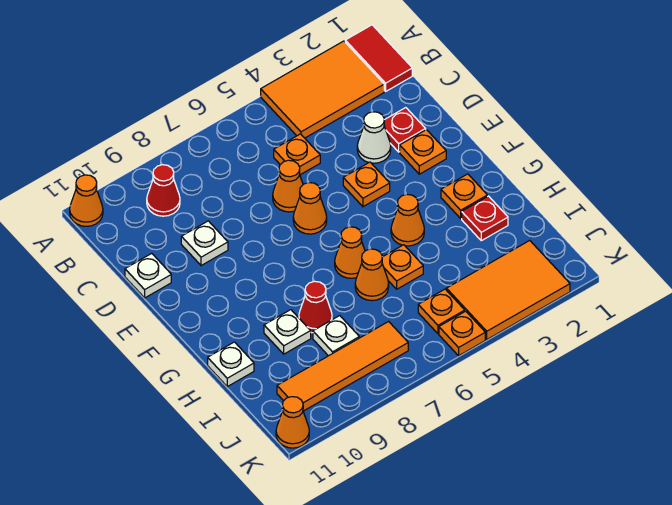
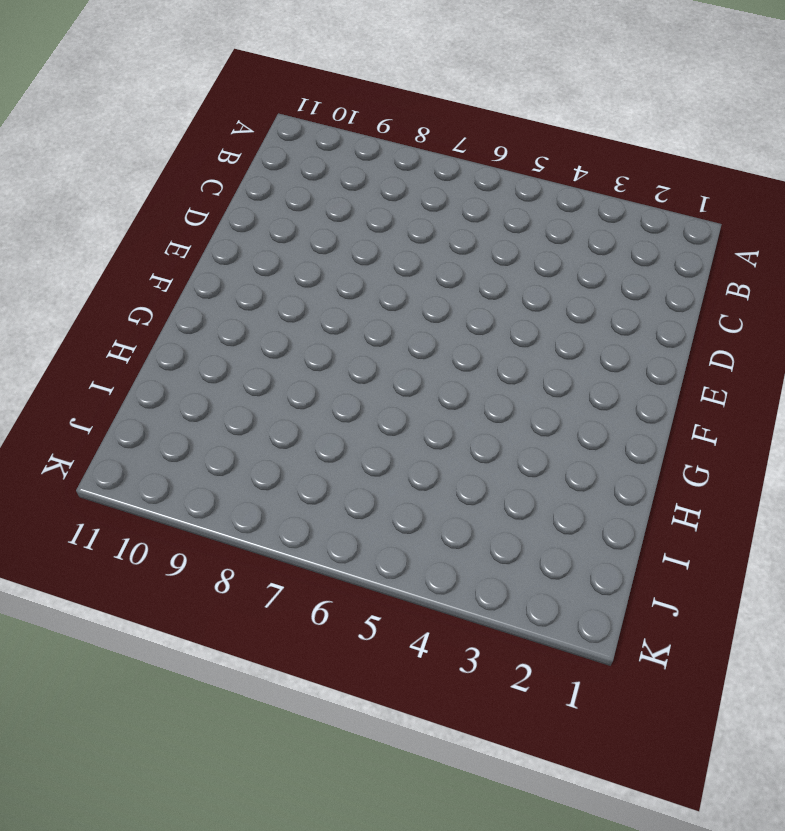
none -> red tile A1:B1 level 1
none -> orange tile A2:B4 level 1
none -> orange cone A11 level 1

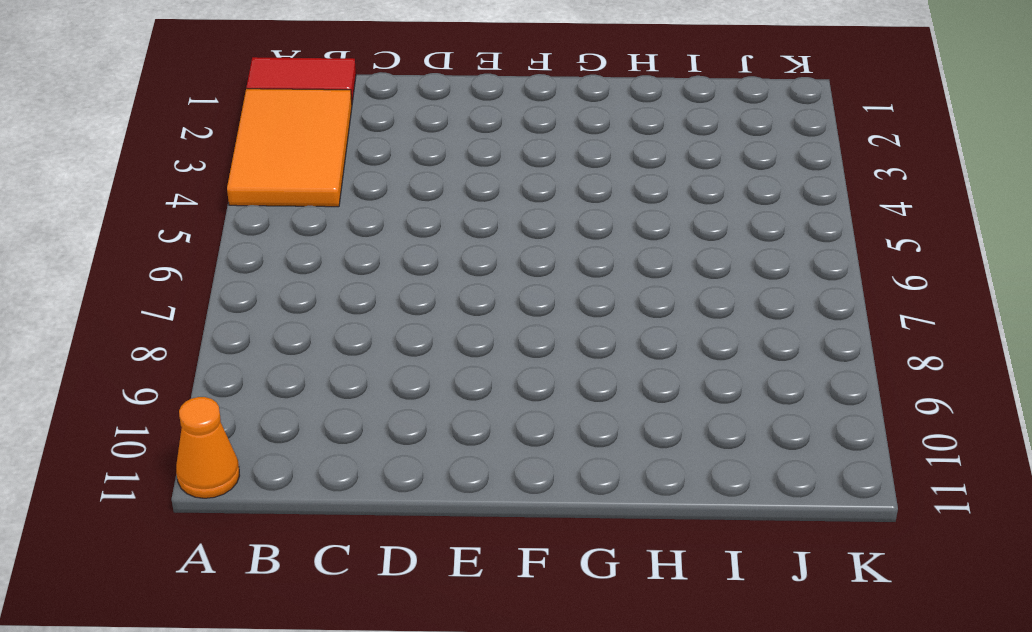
none -> red cone B9 level 1
none -> orange plate C5 level 1
none -> red plate D2 level 1

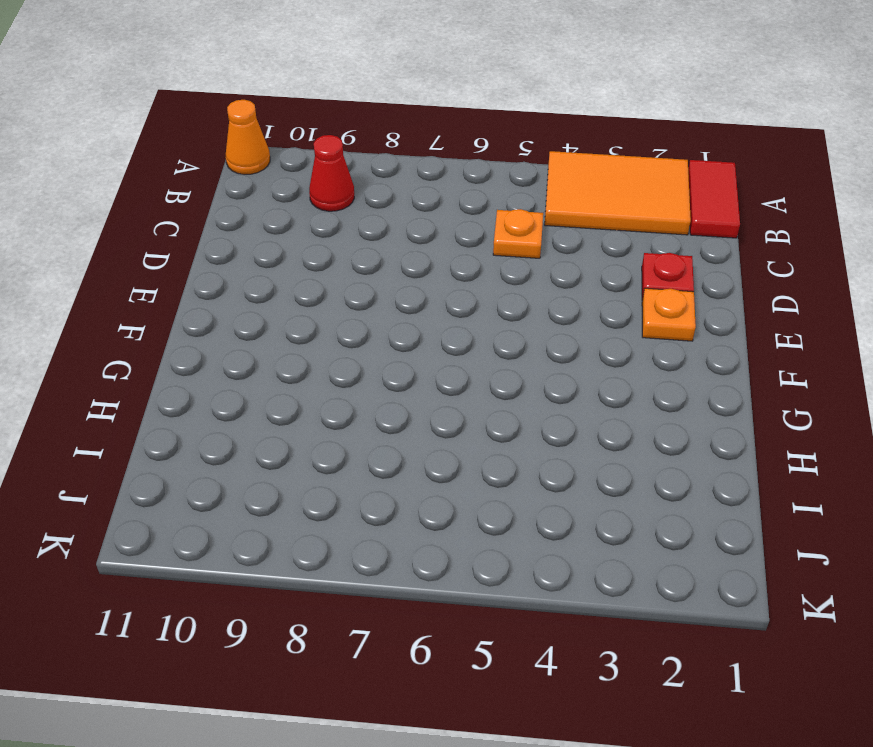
none -> white cone D3 level 1
none -> orange cone D6 level 1
none -> white plate D9 level 1

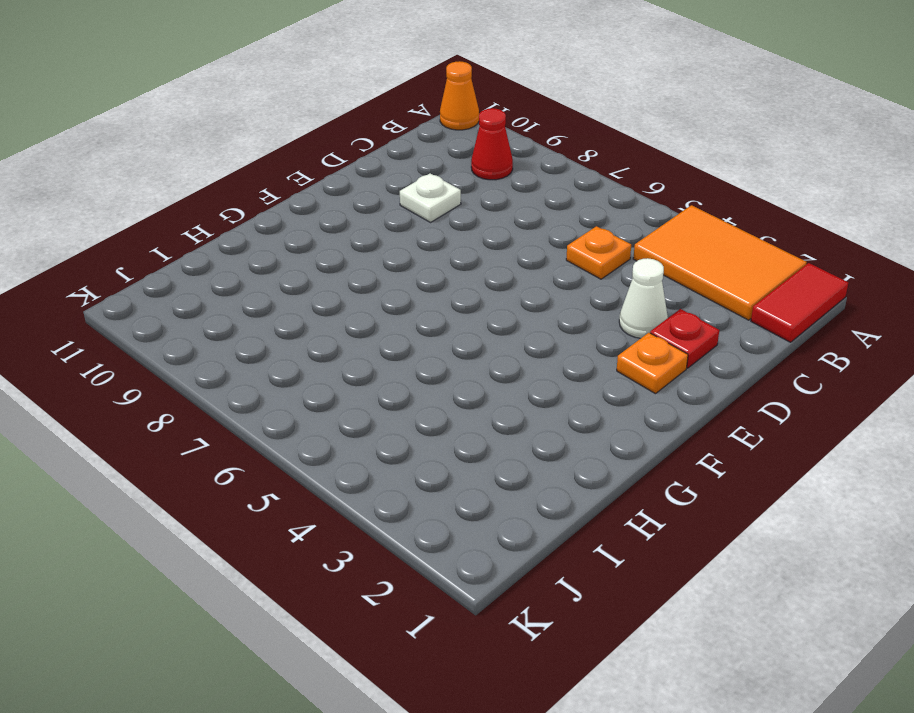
none -> orange cone D6 level 1
none -> white plate D11 level 1
none -> orange plate E4 level 1

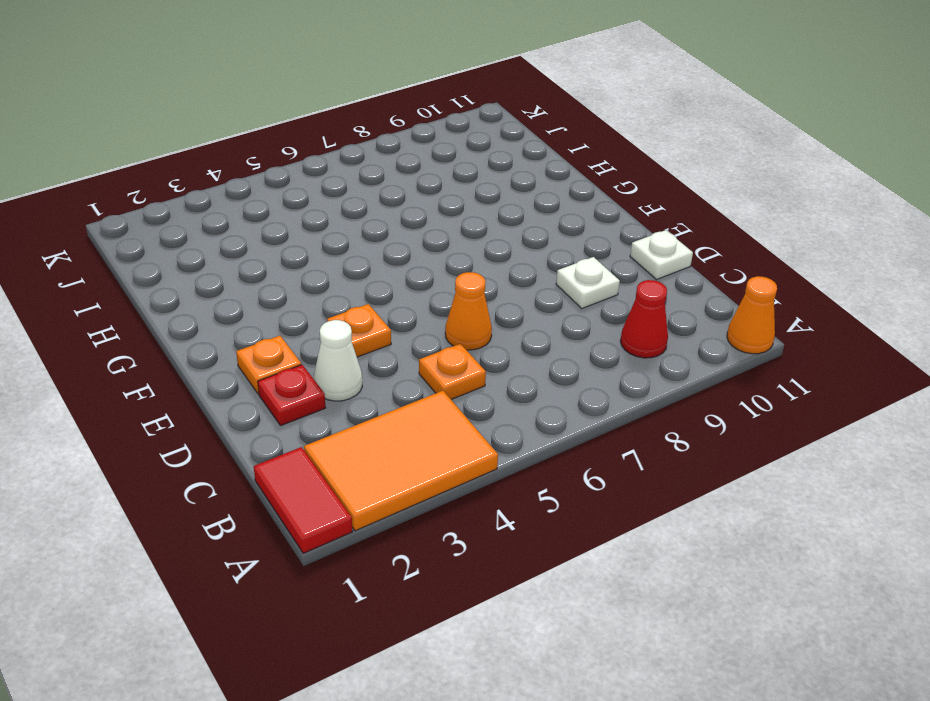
none -> orange cone E6 level 1
none -> orange plate G2 level 1
none -> orange cone G4 level 1

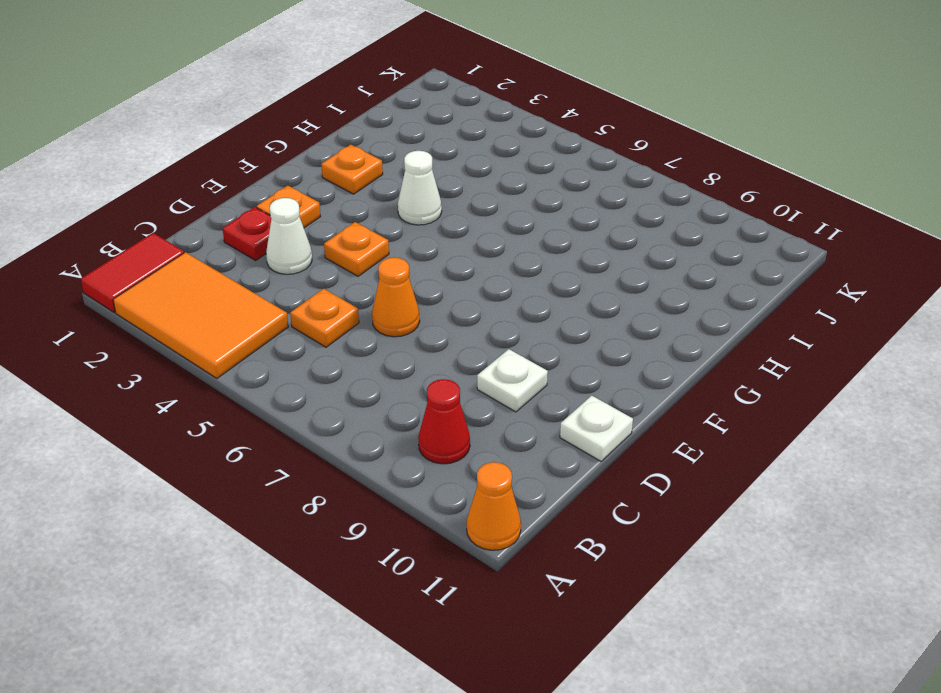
white cone G4 level 1 -> orange cone G4 level 1
none -> orange cone E6 level 1
none -> orange cone G6 level 1
none -> red plate H2 level 1

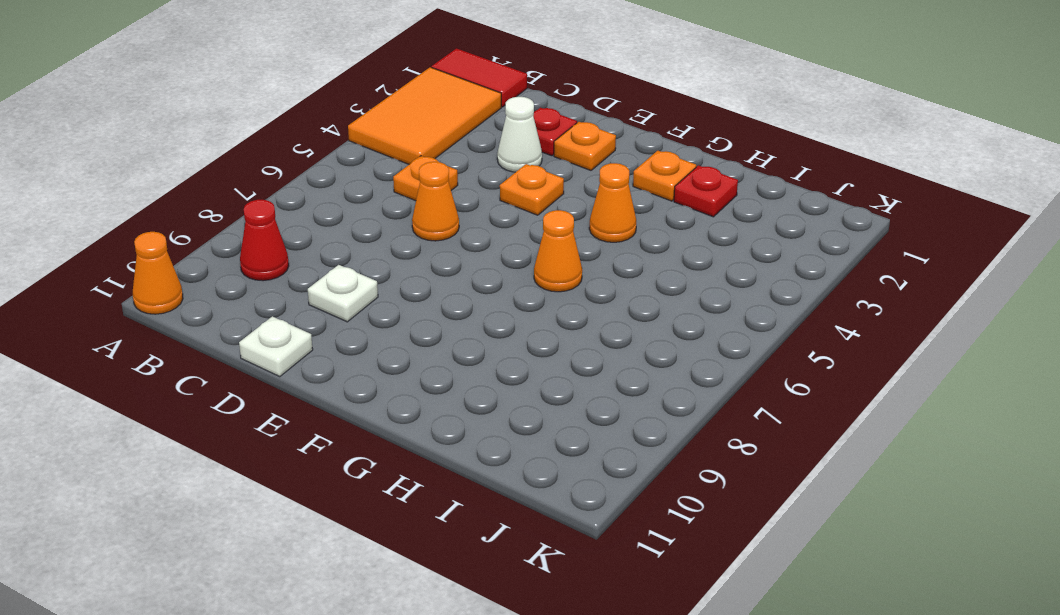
none -> orange cone E6 level 1
none -> orange plate H5 level 1
none -> orange cone H6 level 1

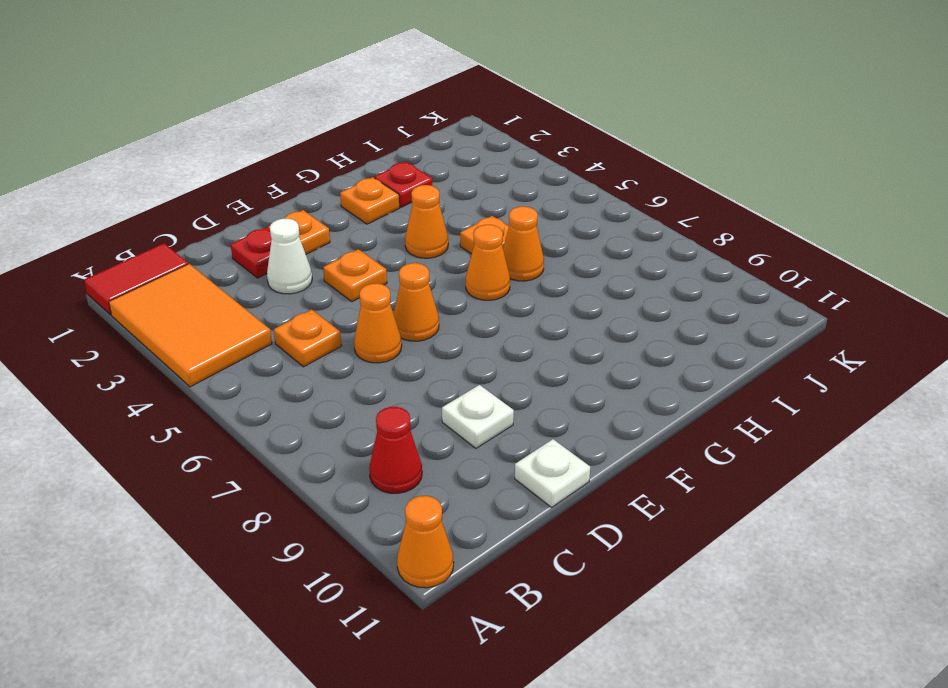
none -> red cone H8 level 1
none -> white plate H9 level 1
none -> white plate H11 level 1

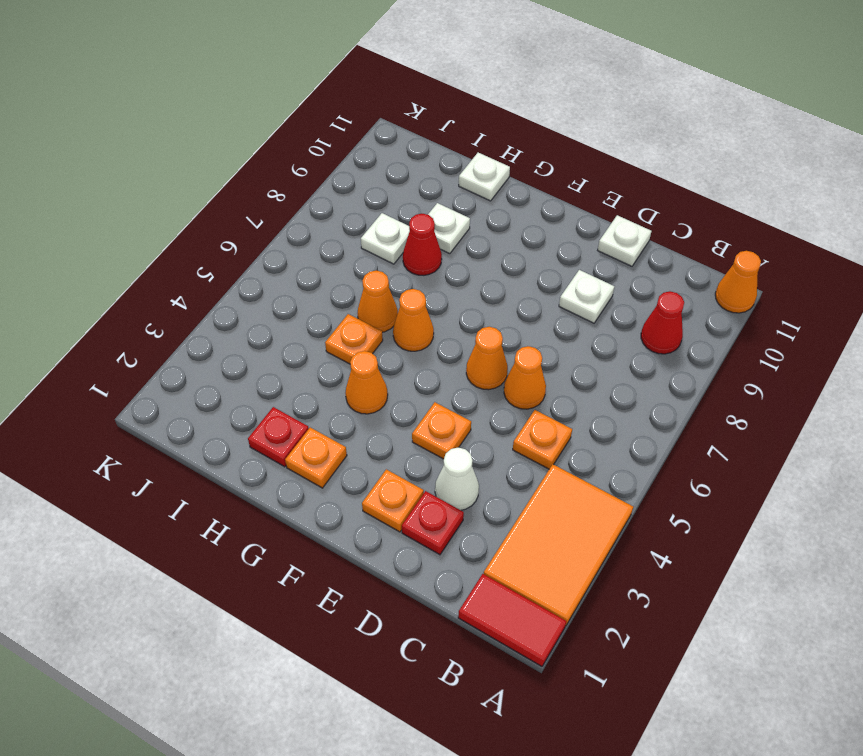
none -> orange tile J2:K4 level 1
none -> orange plate J5 level 1
none -> orange tile J7:J10 level 1

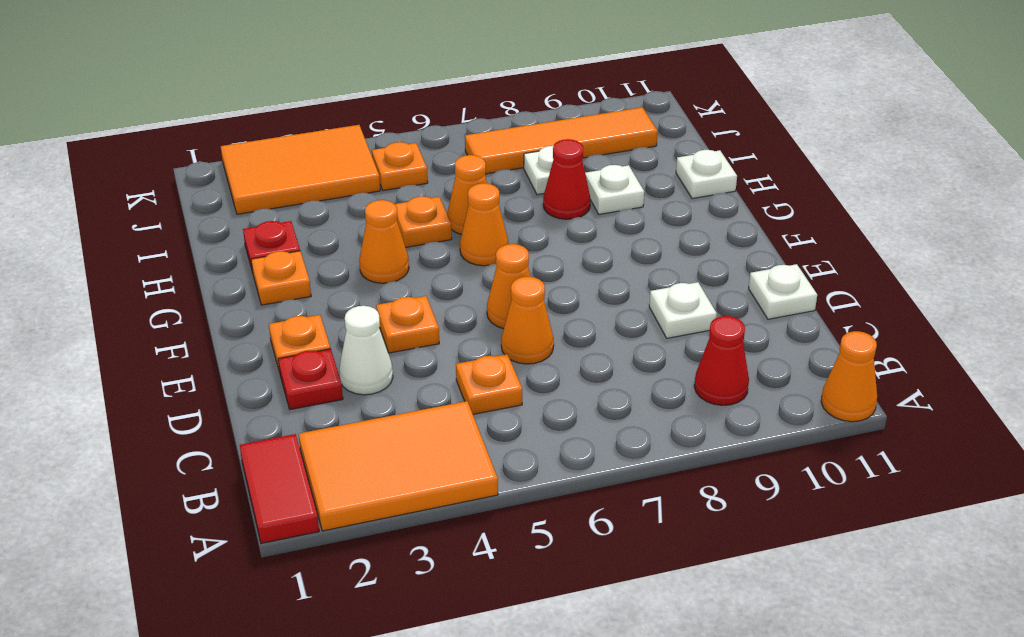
none -> orange plate K5 level 1
none -> orange cone K11 level 1

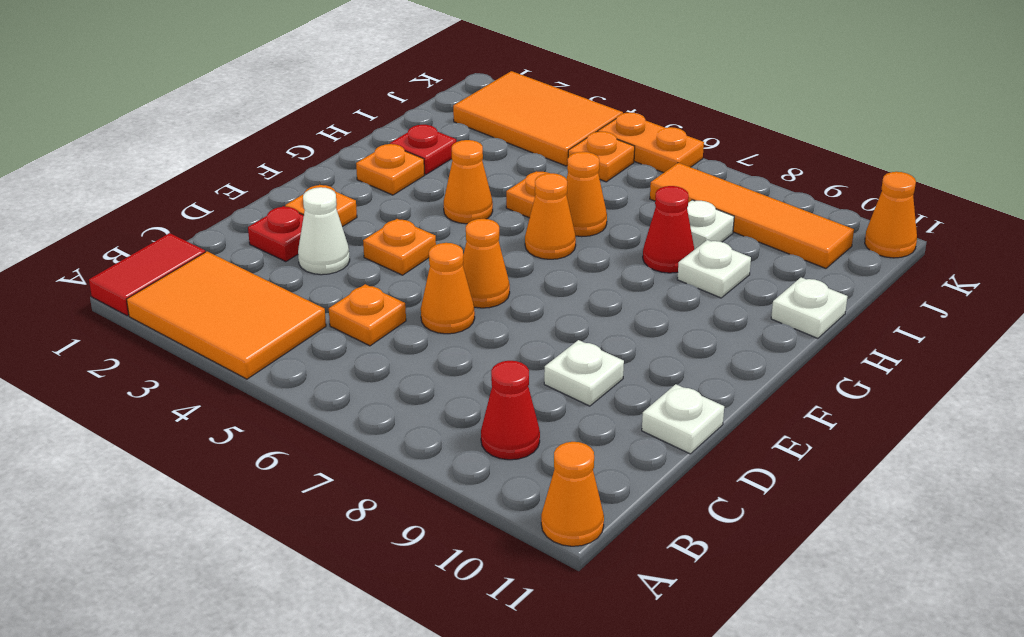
orange plate K5:K6 level 1 -> orange plate K5 level 1

